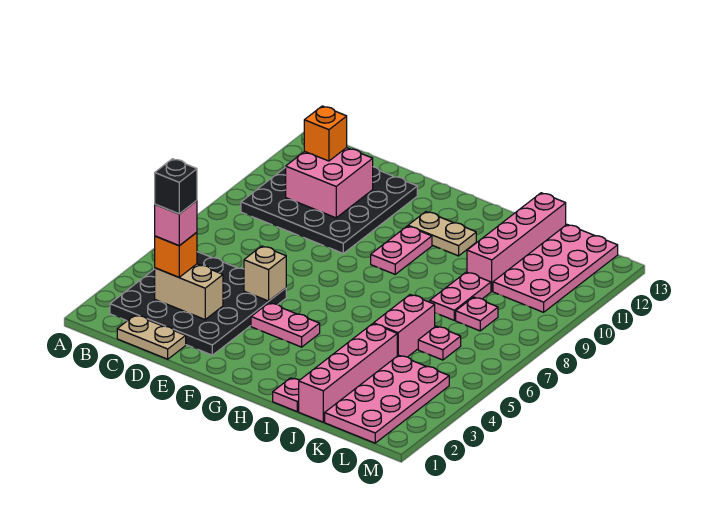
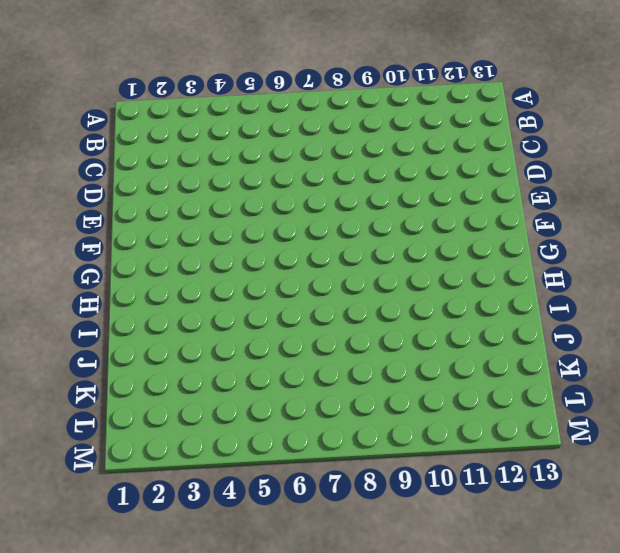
none -> black plate B2:E5 level 1
none -> black plate B9:E12 level 1
none -> tan plate C1:D1 level 1

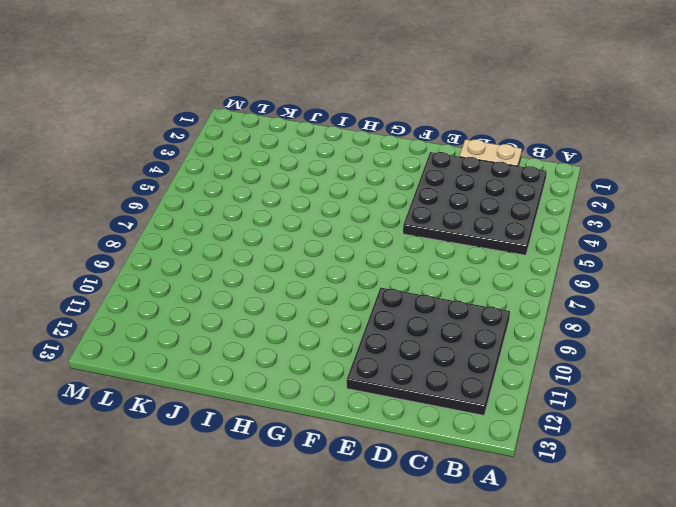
none -> pink plate F4:G4 level 1
none -> pink plate G9:G10 level 1
none -> tan plate G11:H11 level 1

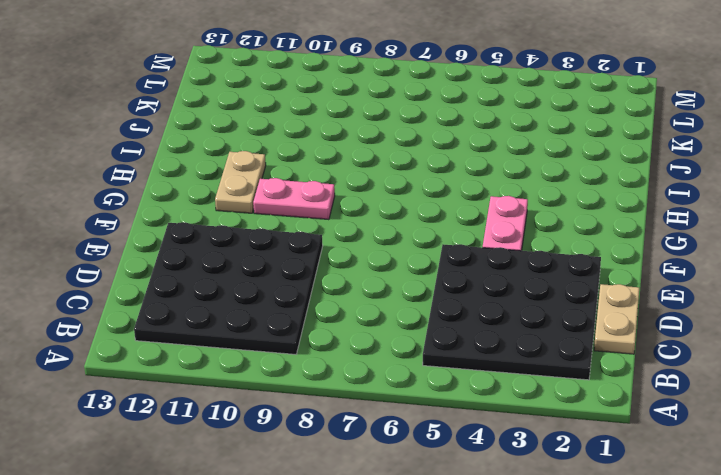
none -> pink plate I1 level 1
none -> pink brick J1:J4 level 1
none -> pink brick J5:J6 level 1

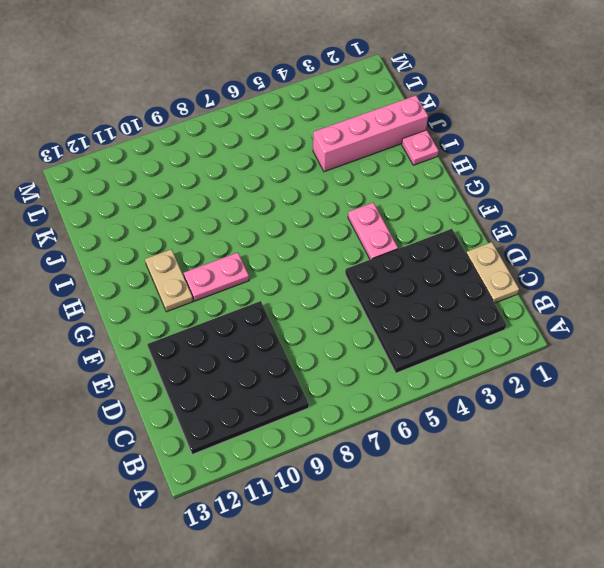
none -> pink brick J5:J6 level 1
none -> pink plate J8:J9 level 1
none -> pink brick J10:J13 level 1

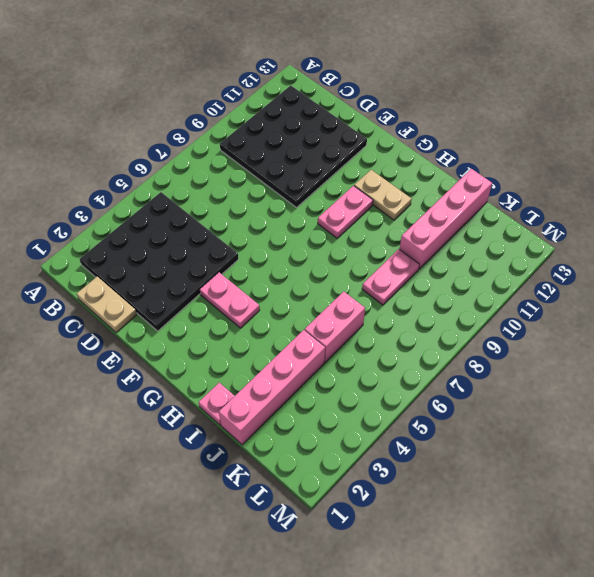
none -> pink plate K1:L4 level 1
none -> pink plate K6 level 1
none -> pink plate K8 level 1

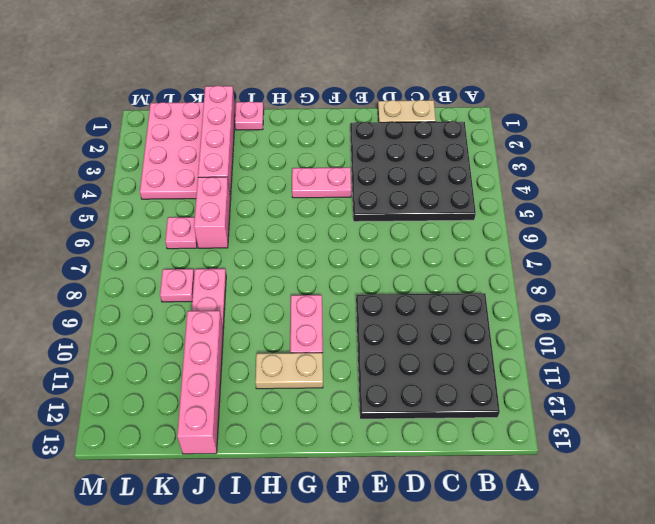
none -> pink plate K10:L13 level 1
none -> tan brick C3:D3 level 2
none -> pink brick C10:D11 level 2

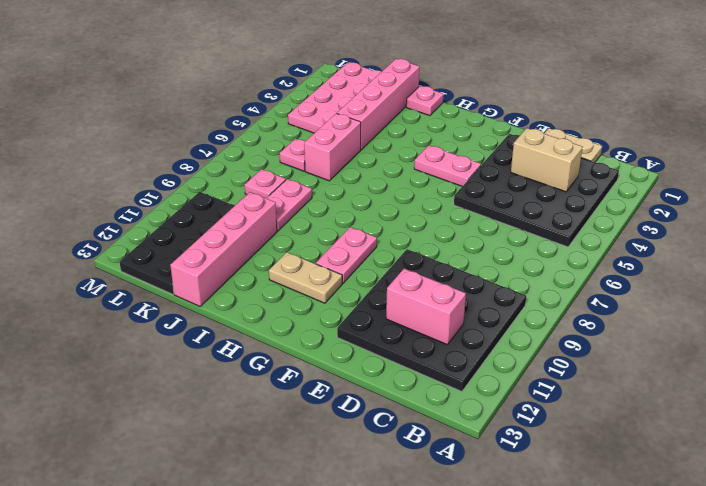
pink brick C11:D11 level 2 -> pink brick C10:D11 level 2
black plate K10:L13 level 1 -> pink plate K10:L13 level 1
none -> tan brick E5 level 2
none -> orange brick C3 level 3
none -> orange brick C11 level 3

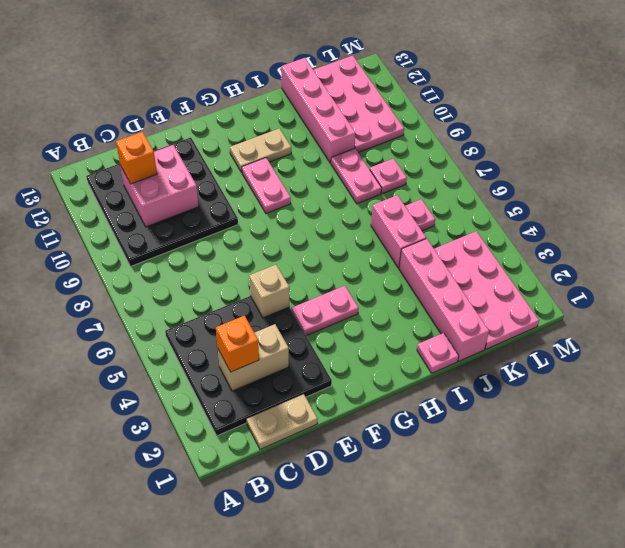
none -> pink brick C3 level 4
none -> black brick C3 level 5

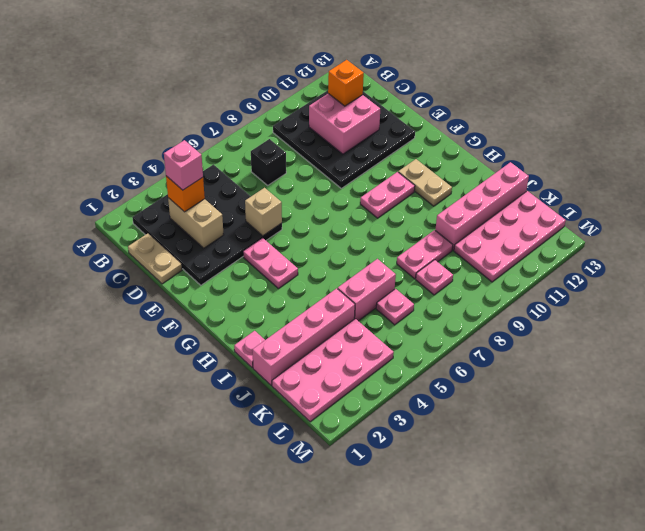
black brick C7 level 1 -> black brick C3 level 5

